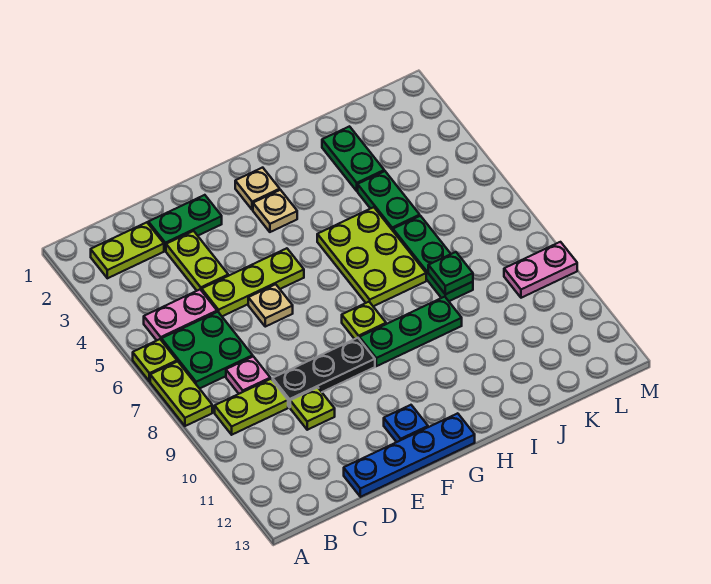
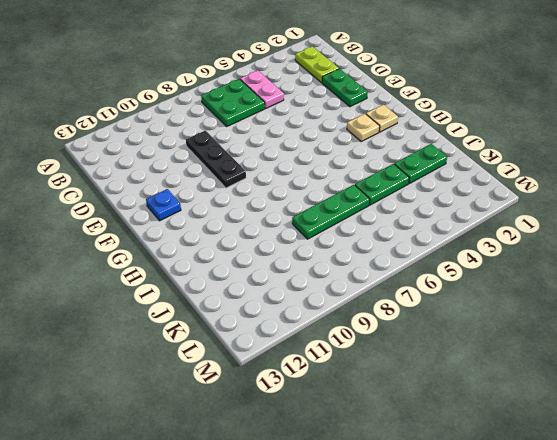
none -> lime plate A6 level 1
none -> lime plate A7:A8 level 1
none -> lime plate B9:C9 level 1

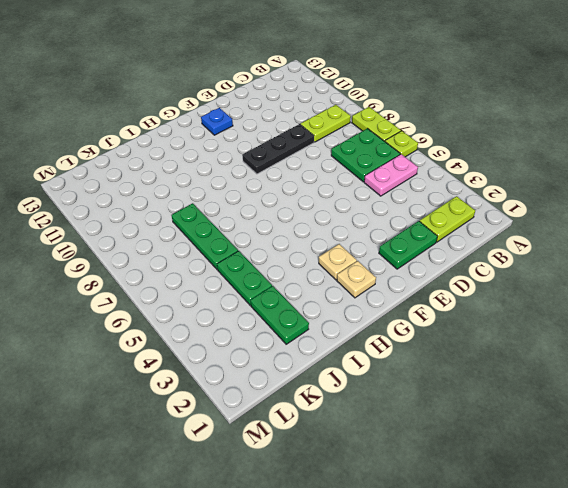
none -> pink plate C8 level 1
none -> lime plate D3:D4 level 1
none -> lime plate D5:F5 level 1

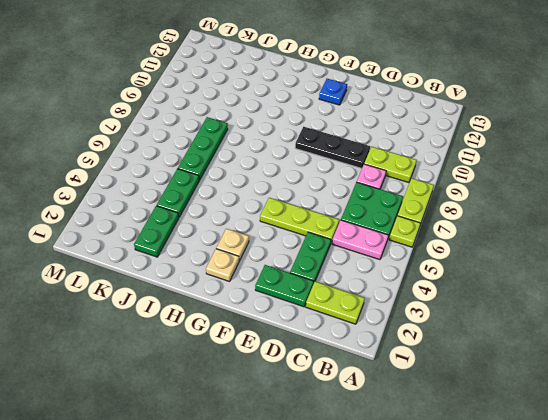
green plate D3:D4 level 1 -> lime plate D3:D4 level 1
none -> lime plate D10 level 1
none -> blue plate D13:G13 level 1
none -> tan plate E6 level 1

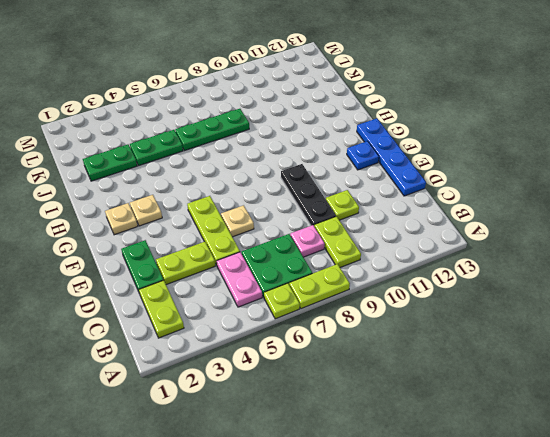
none -> lime plate G8 level 1
none -> green plate G9:I9 level 1
none -> lime plate H5:I7 level 1

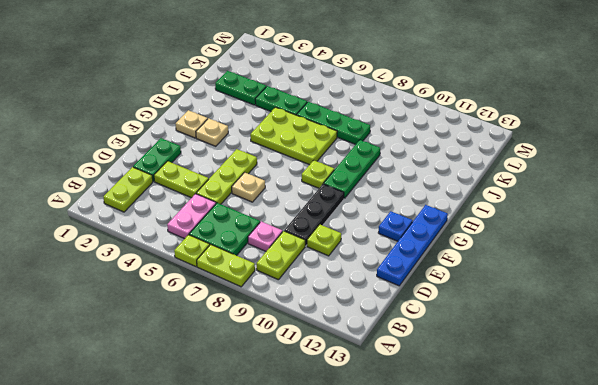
none -> pink plate L9:M9 level 1
none -> green plate J8 level 2

